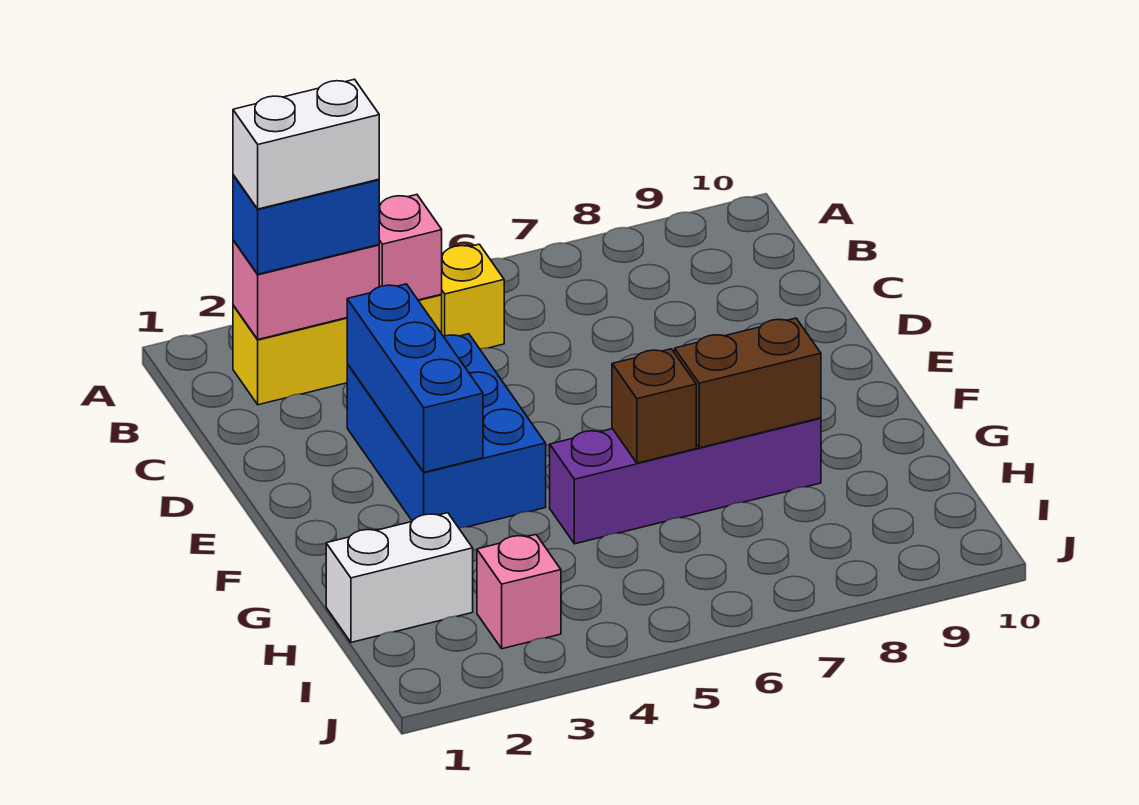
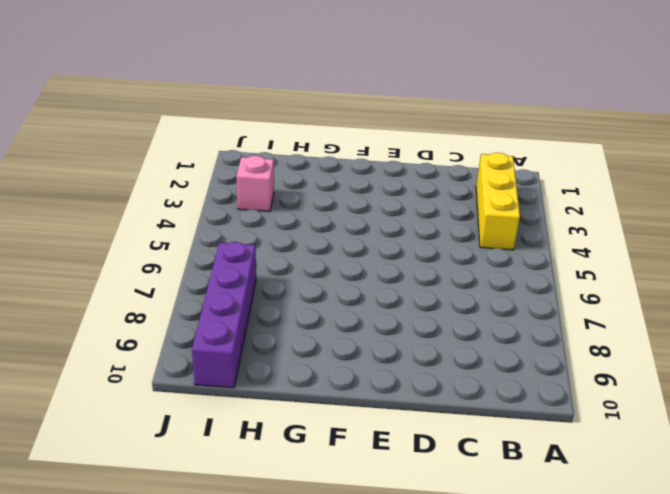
purple brick I7:I10 level 1 -> purple brick G5:G8 level 1
none -> yellow brick B5 level 1
none -> blue brick D3:F4 level 1
none -> white brick H1:H2 level 1

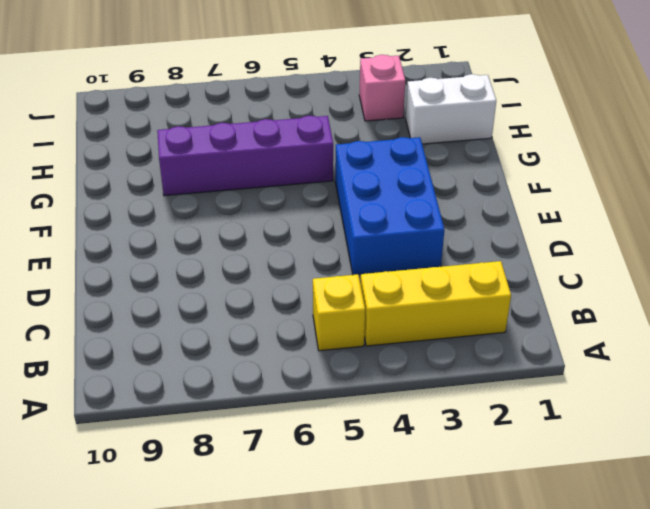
none -> pink brick B2:B3 level 2
none -> pink brick B4 level 2
none -> blue brick D3:F3 level 2

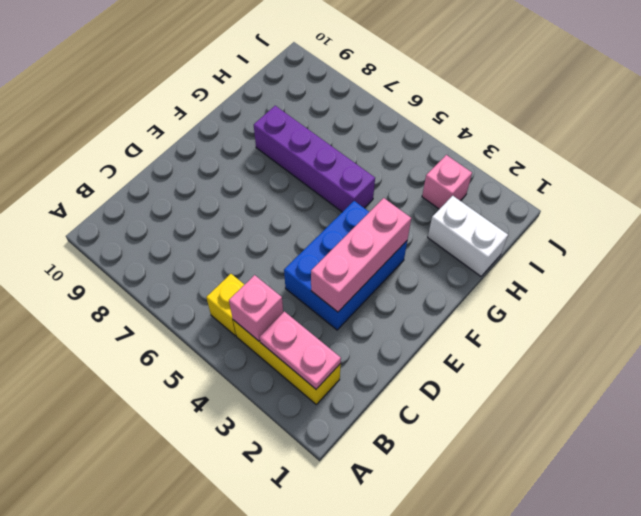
pink plate B2:B3 level 2 -> pink brick B2:B3 level 2
pink brick D3:F3 level 2 -> blue brick D3:F3 level 2
none -> brown brick G6 level 2
none -> brown brick G7:G8 level 2
none -> blue brick B2:B3 level 3

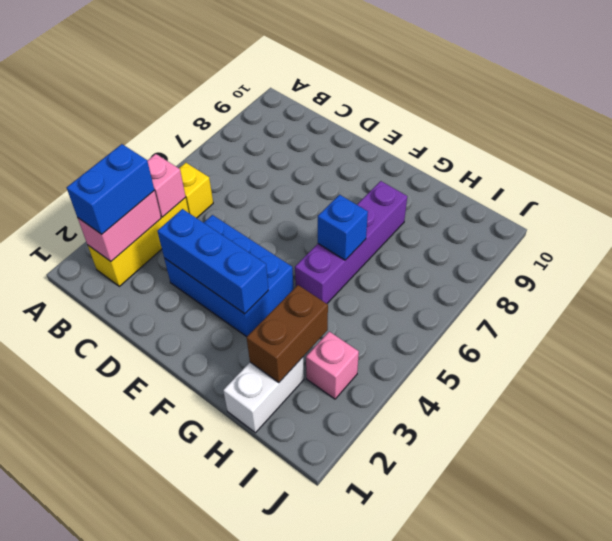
blue brick G6 level 2 -> brown brick G6 level 2
brown brick H2:H3 level 2 -> brown brick G7:G8 level 2
none -> white brick B2:B3 level 4

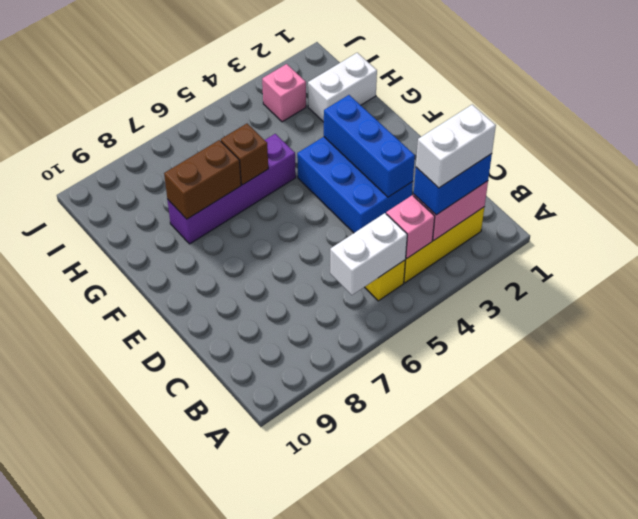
white brick B5:B6 level 2 -> none

